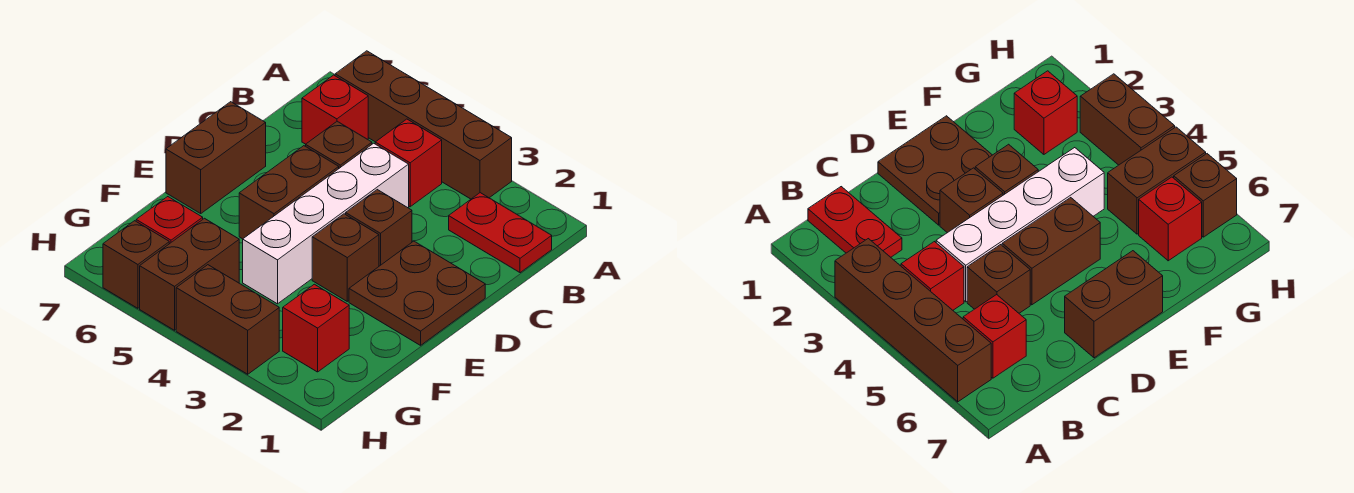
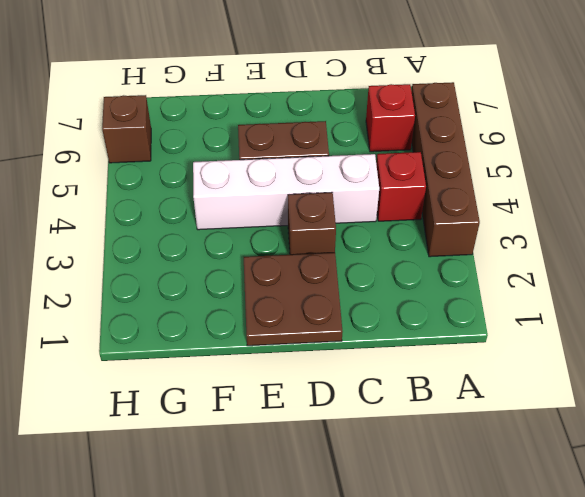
none -> red plate B1:B2 level 1
none -> brown brick C5 level 1
none -> brown brick D7:E7 level 1

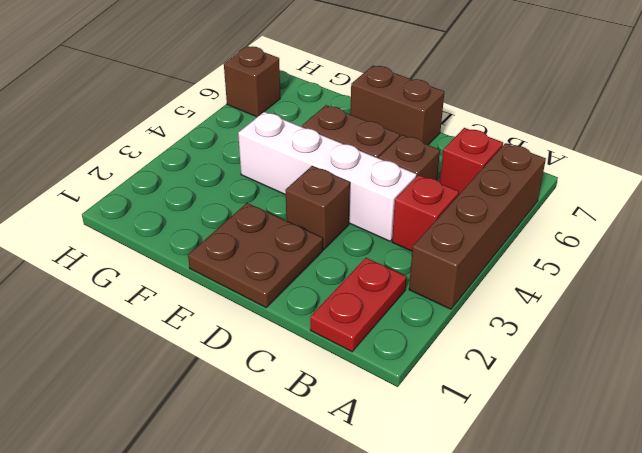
none -> brown brick E3 level 1
none -> red brick G2 level 1
none -> brown brick G5:H5 level 1

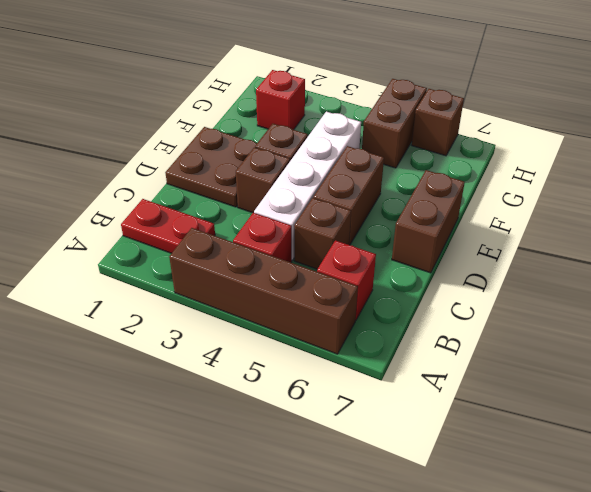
none -> red brick G6 level 1
none -> brown brick H3:H4 level 1

